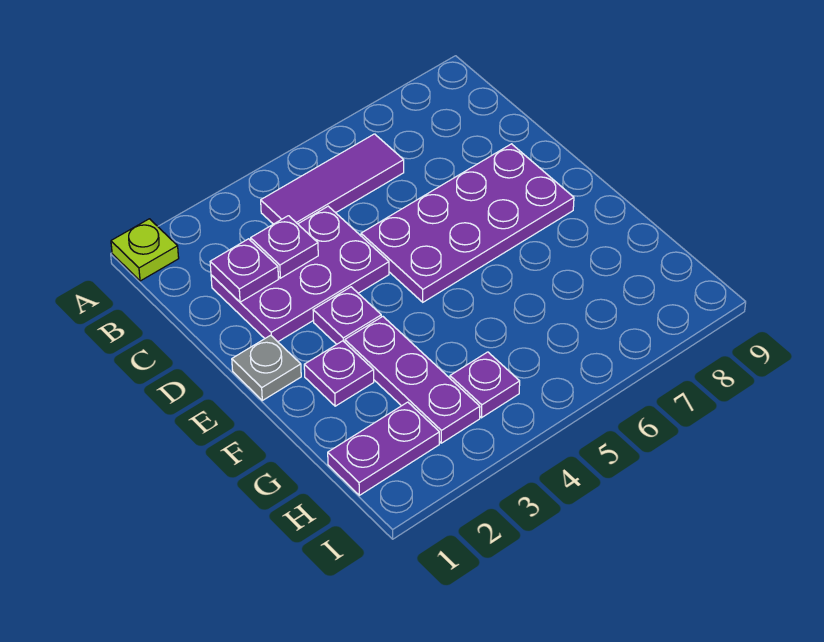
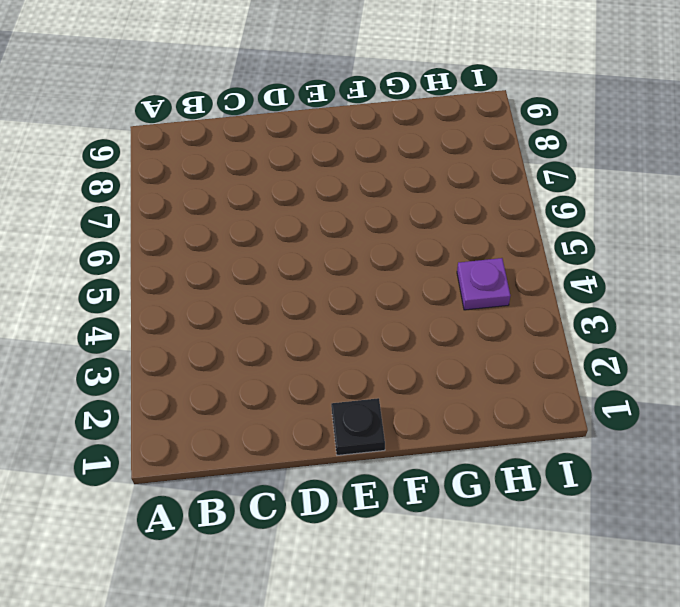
black plate E1 level 1 -> grey plate E1 level 1
none -> lime plate A1 level 1
none -> purple tile B4:B6 level 1
none -> purple plate C2:D4 level 1

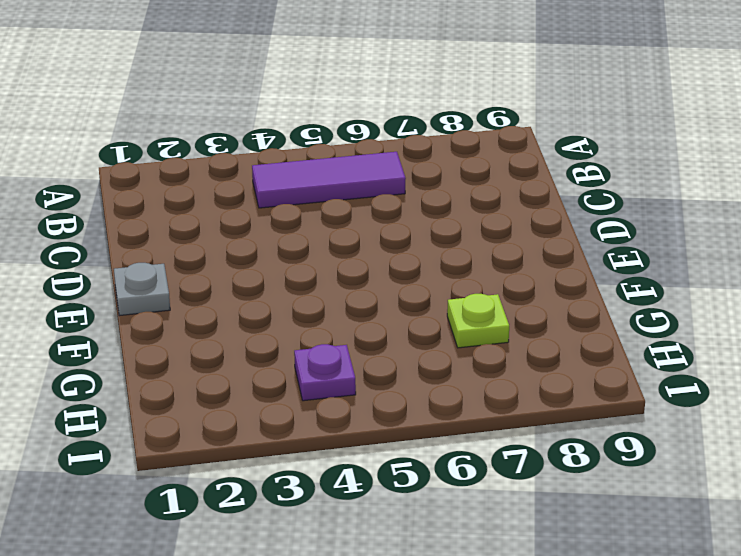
lime plate G7 level 1 -> lime plate A1 level 1
none -> purple plate C2:D4 level 1
none -> purple plate D5:E8 level 1
none -> purple plate E3 level 1

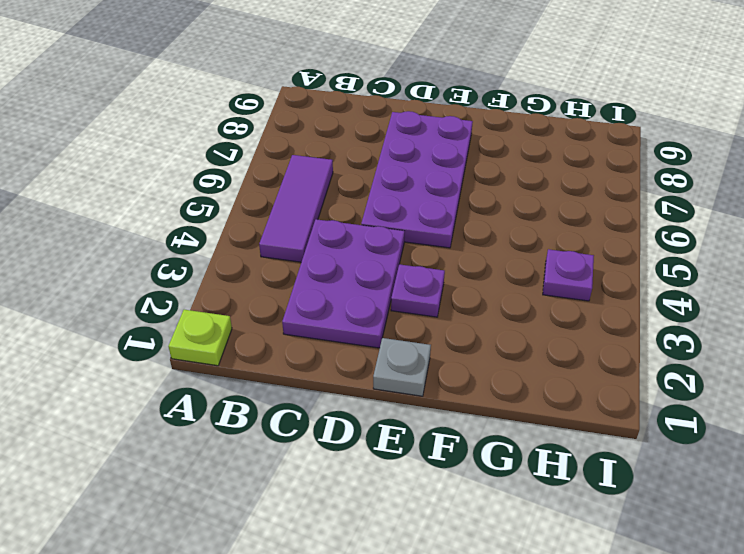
none -> purple plate F2 level 1
none -> purple plate F3:H3 level 1
none -> purple plate H1:H2 level 1

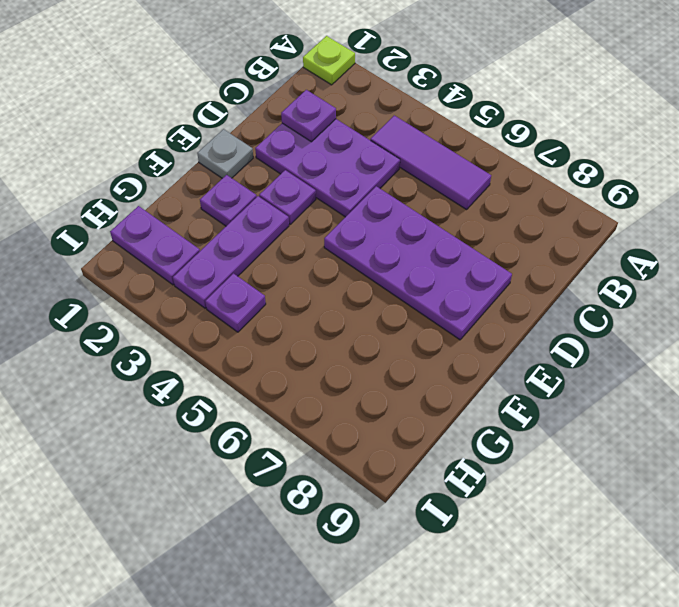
none -> purple plate C3 level 2

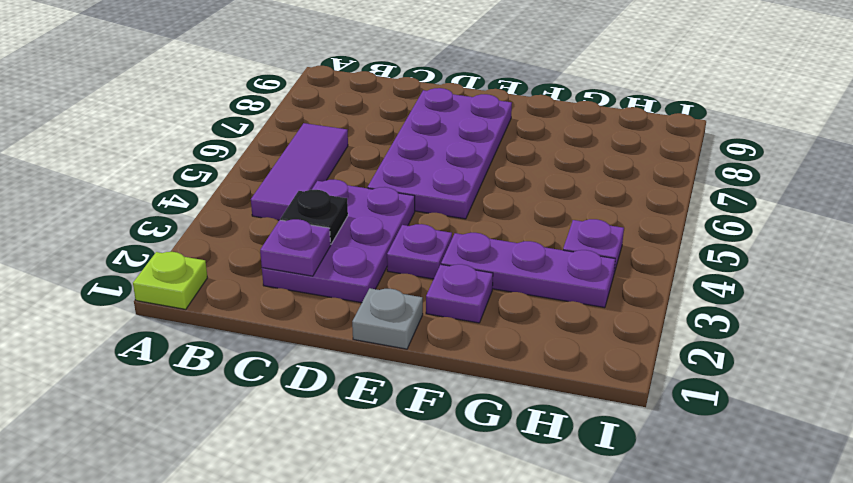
black plate C3 level 2 -> purple plate C3 level 2
none -> purple plate H1:H2 level 1

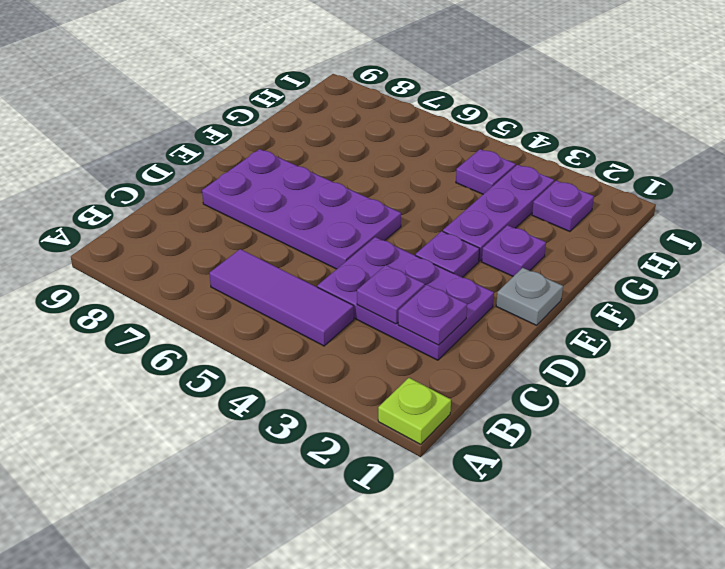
purple plate H2 level 1 -> purple plate H1:H2 level 1

